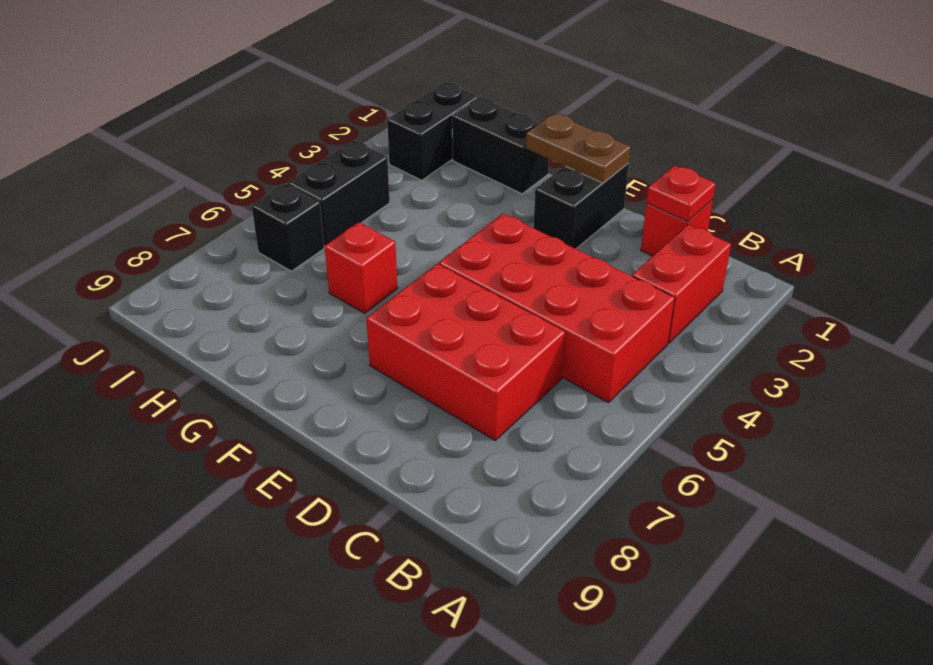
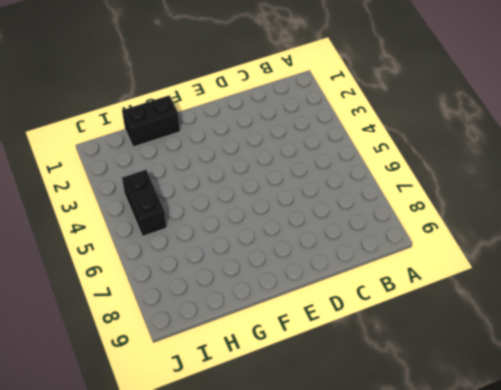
none -> red brick B2:B3 level 1
none -> red brick B4:E5 level 1
none -> red brick C1 level 1

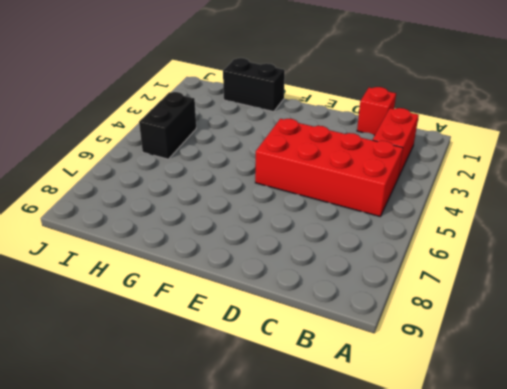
none -> red brick C6:E7 level 1
none -> black brick E1:E2 level 1
none -> red brick G6 level 1

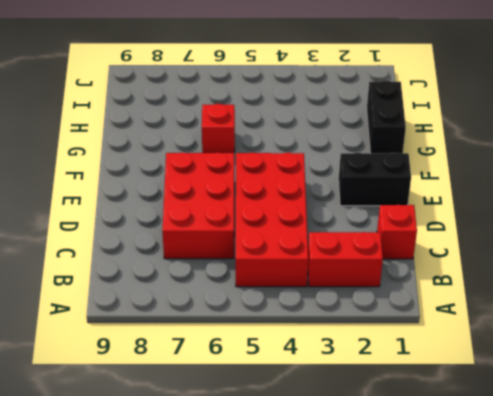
none -> black brick I1:I2 level 1
none -> black brick I4:I5 level 1
none -> black brick I6 level 1

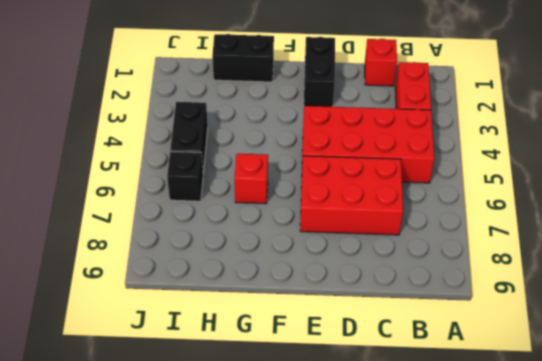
none -> black brick I1:I2 level 1
none -> red plate C1 level 2
none -> brown plate E1:F1 level 2

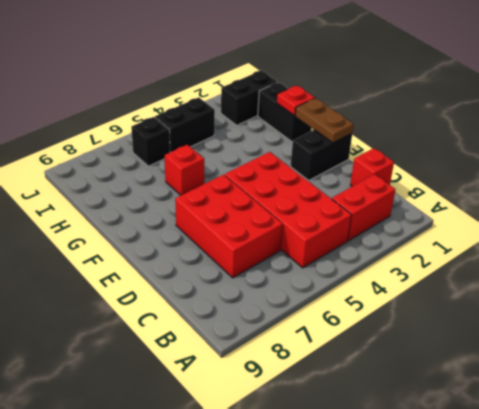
red plate G1 level 2 -> red plate C1 level 2

